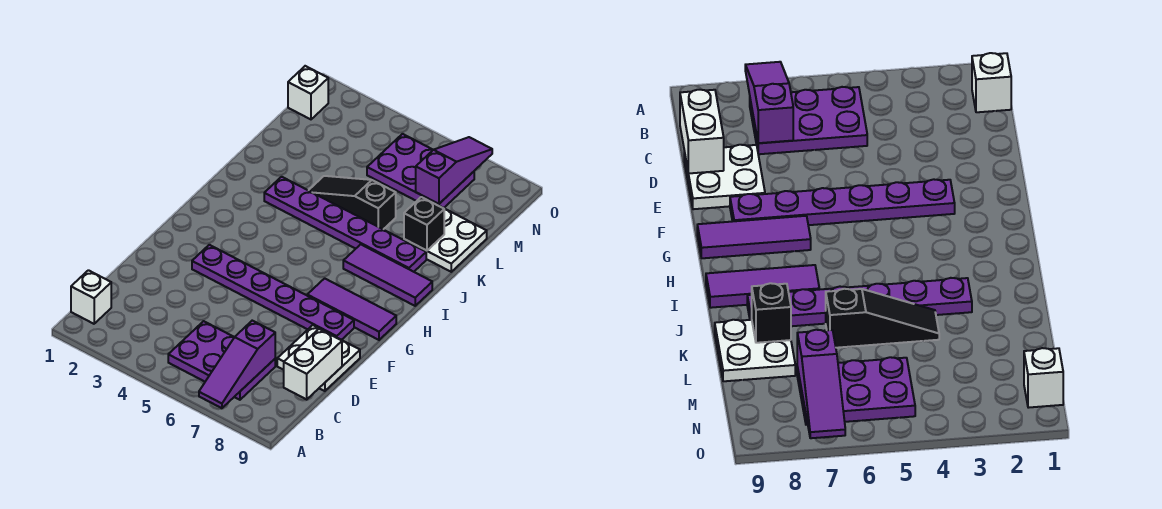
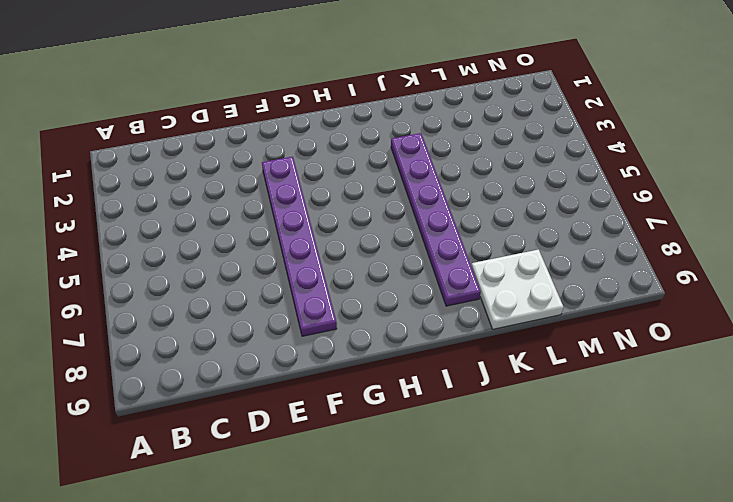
none -> white brick B1 level 1
none -> purple plate B5:C7 level 1
none -> white plate D8:E9 level 1

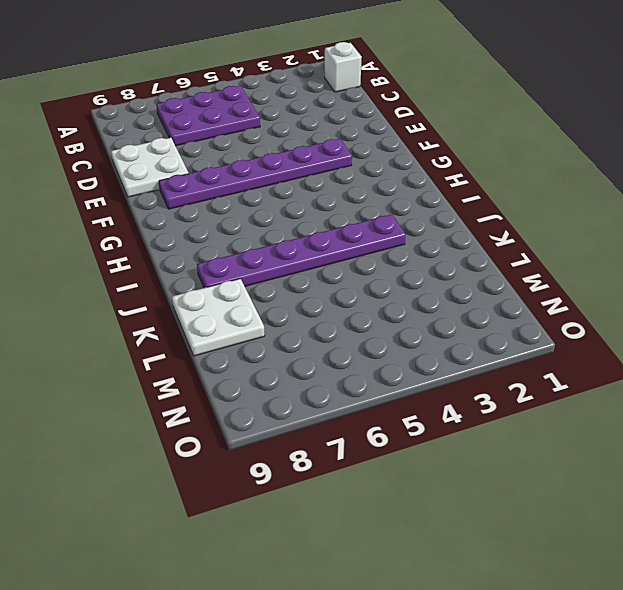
none -> purple tile G7:G9 level 1
none -> purple tile I7:I9 level 1
none -> black slope K4:K6 level 1 top 6

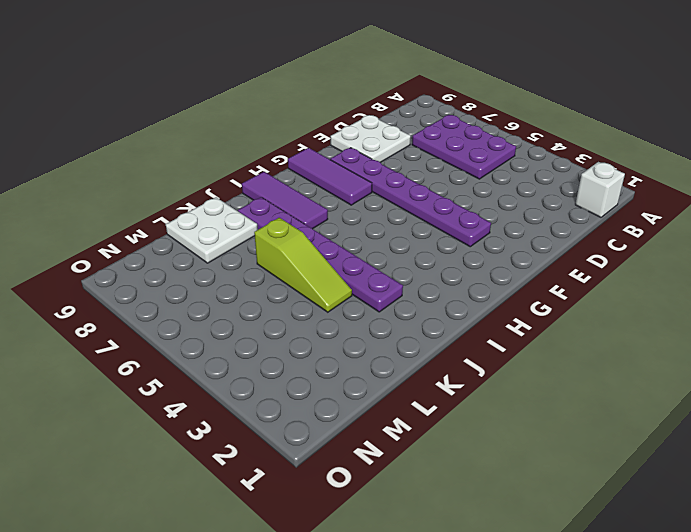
lime slope K4:K6 level 1 top 6 -> black slope K4:K6 level 1 top 6
none -> purple plate M5:N7 level 1
none -> white brick N1 level 1
none -> purple slope A7:C7 level 2 top C

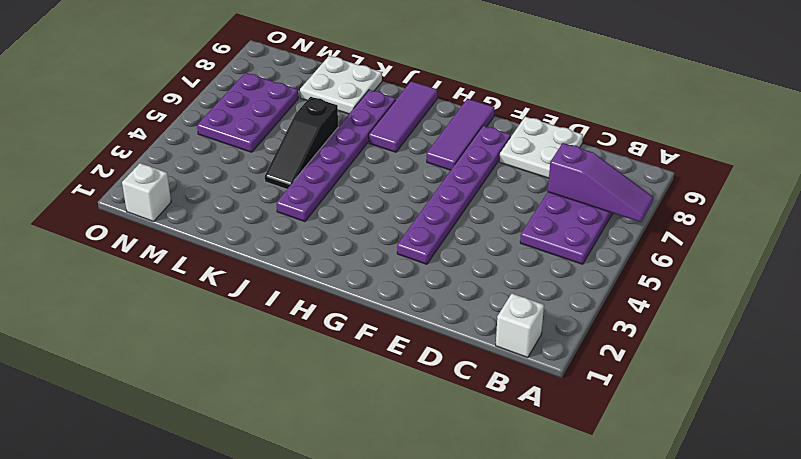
none -> white brick C9:D9 level 2
none -> black brick K8 level 2
none -> purple slope M7:O7 level 2 top M

